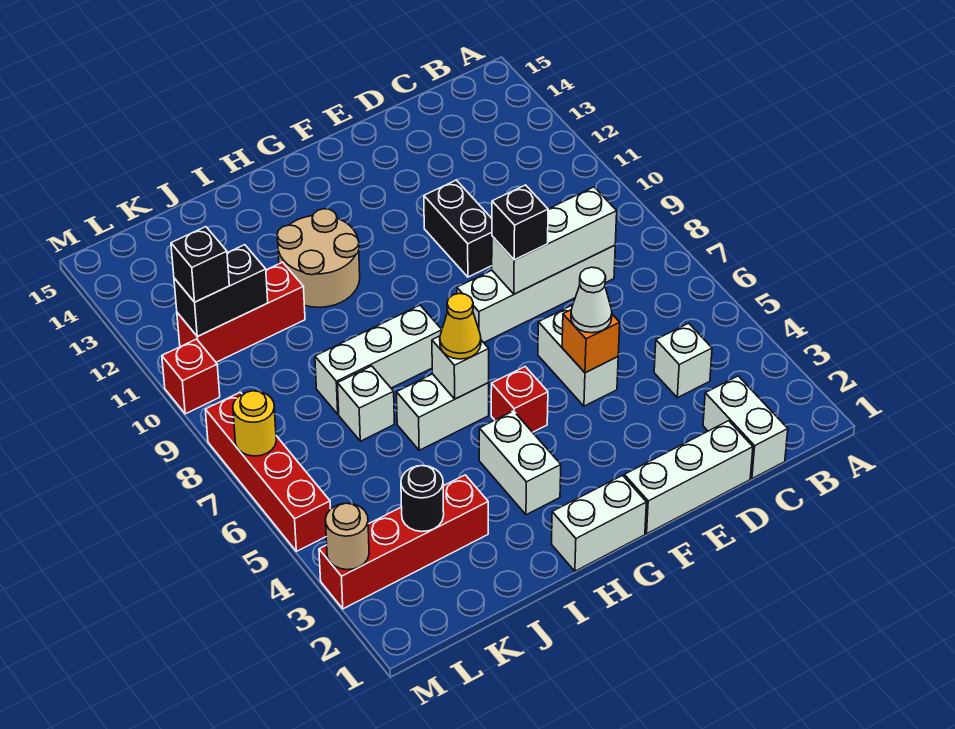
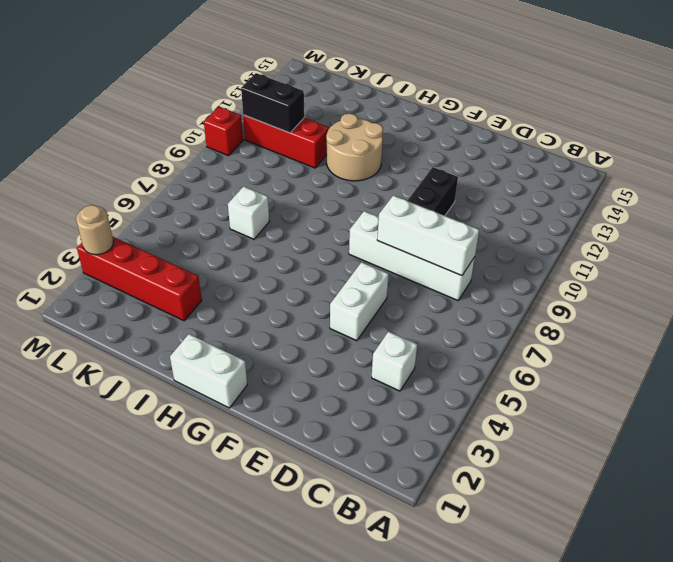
none -> white brick C1:C2 level 1
none -> white brick D1:F1 level 1
none -> red brick G5 level 1

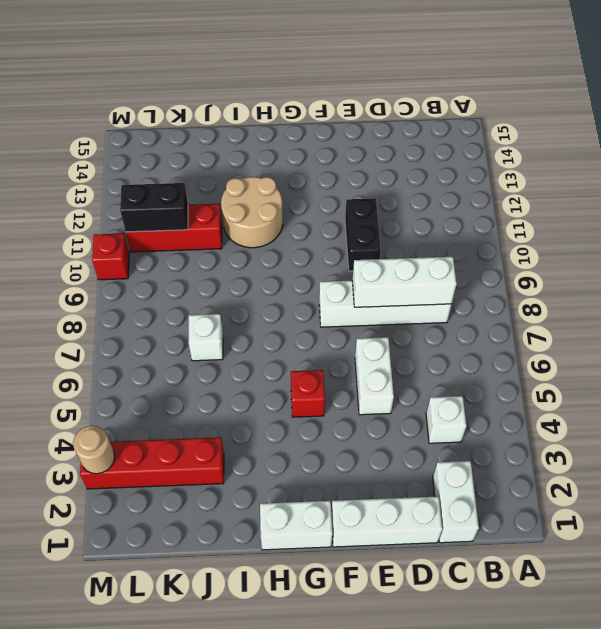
none -> white brick H3:H4 level 1
none -> white brick H6:I6 level 1
none -> white brick H8:J8 level 1

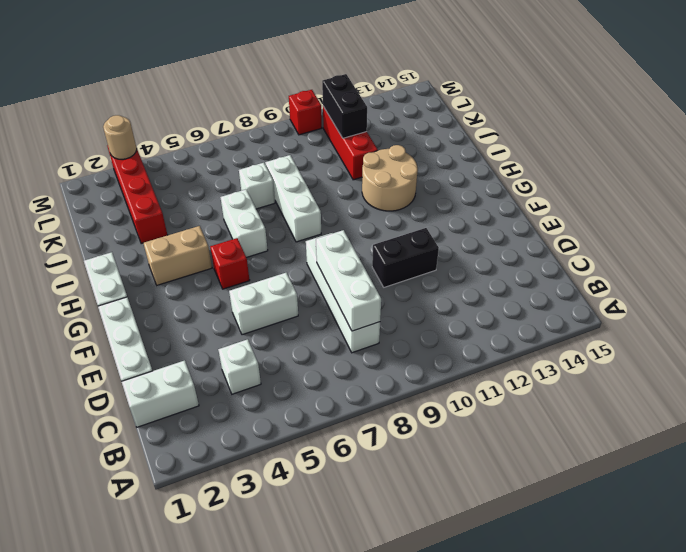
tan brick H3:H4 level 1 -> white brick H3:H4 level 1
none -> red brick M5:M8 level 1
none -> orange brick E5 level 2
none -> white brick H6 level 2

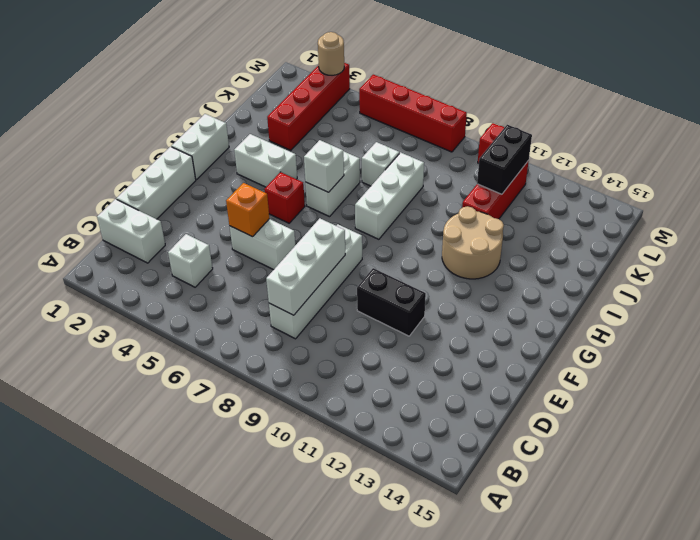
none -> black round brick K3 level 2
none -> yellow round brick M7 level 2
none -> white cone E5 level 3

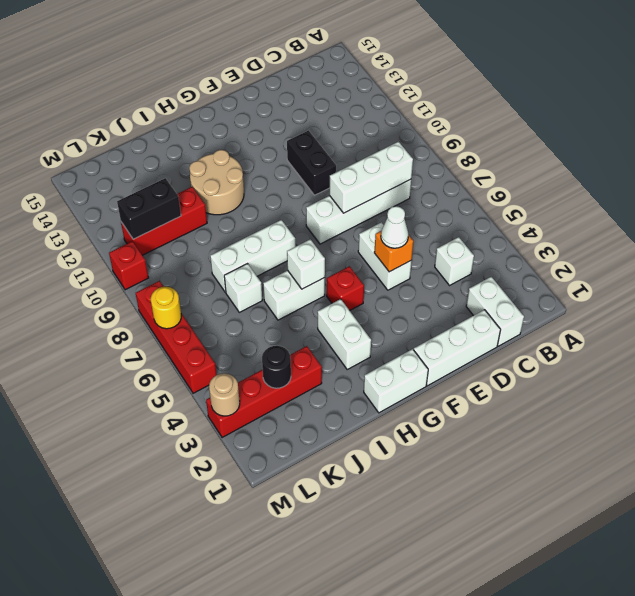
none -> black brick E8 level 3
none -> yellow cone H6 level 3
none -> black brick L11 level 3

